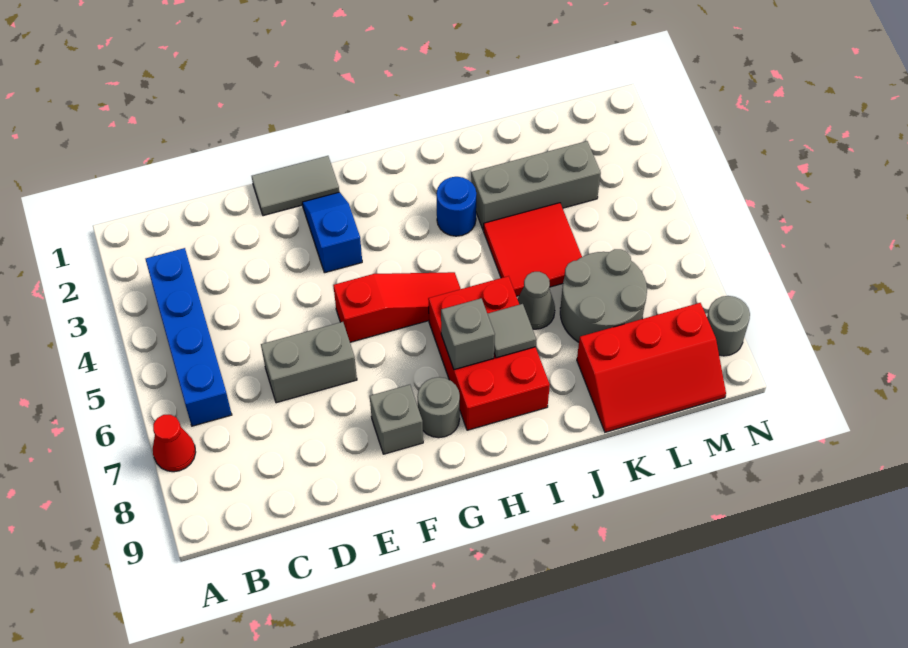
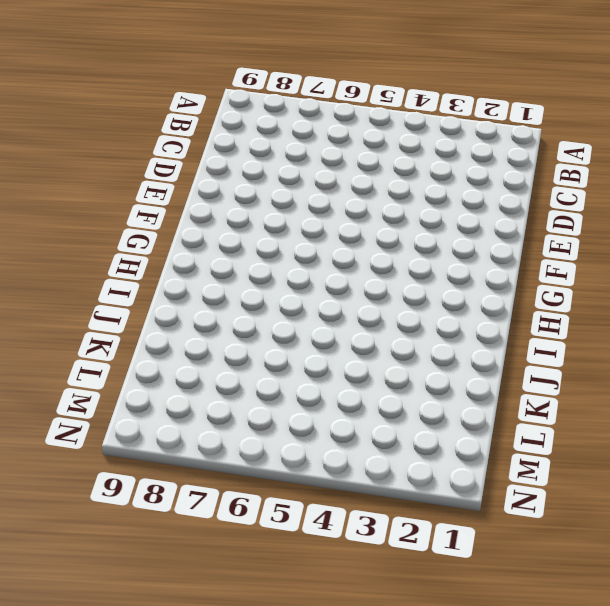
none -> red cone A7 level 1
none -> blue brick B3:B6 level 1
none -> grey brick D6:E6 level 1

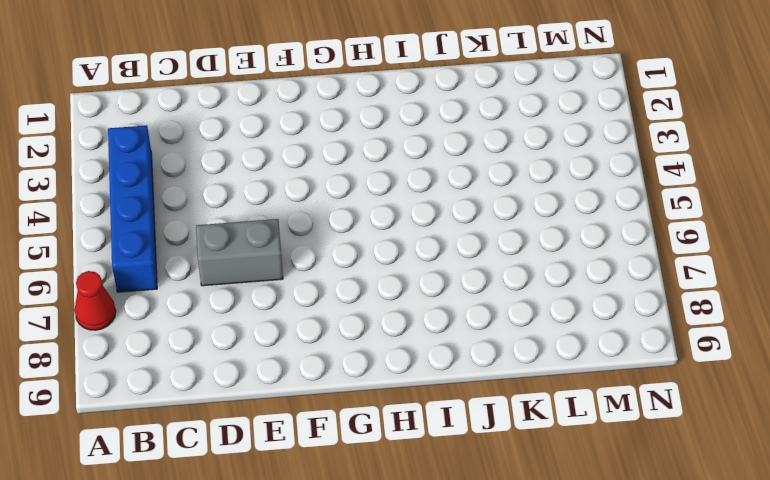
none -> grey tile E1:F1 level 1
none -> blue slope F2:F3 level 1 top 3
none -> red slope F5:H5 level 1 top F

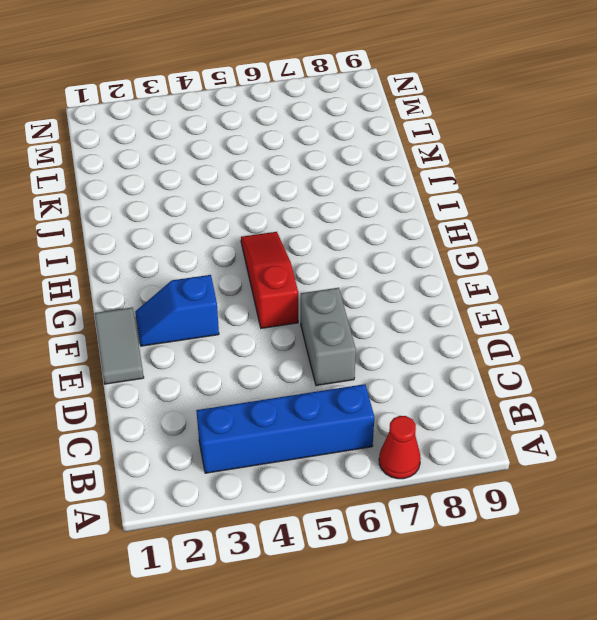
none -> grey brick F8 level 1
none -> grey round brick G8 level 1
none -> red brick H6:I8 level 1

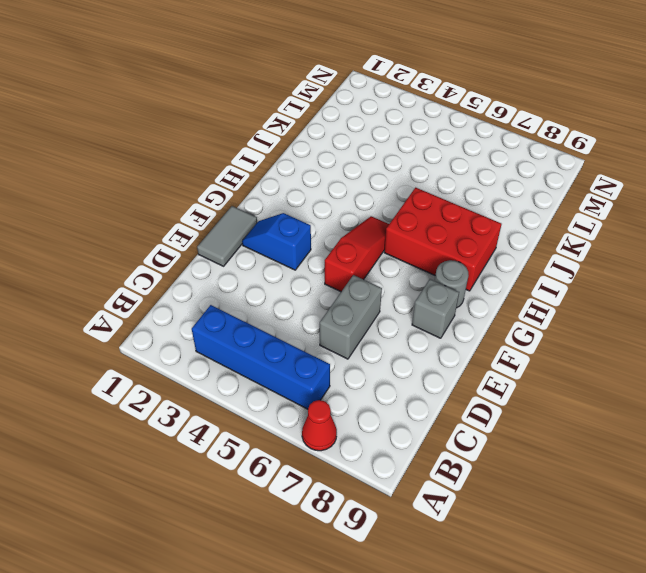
none -> blue round brick I3 level 1
none -> grey brick J3:L3 level 1
none -> red tile J4:K5 level 1

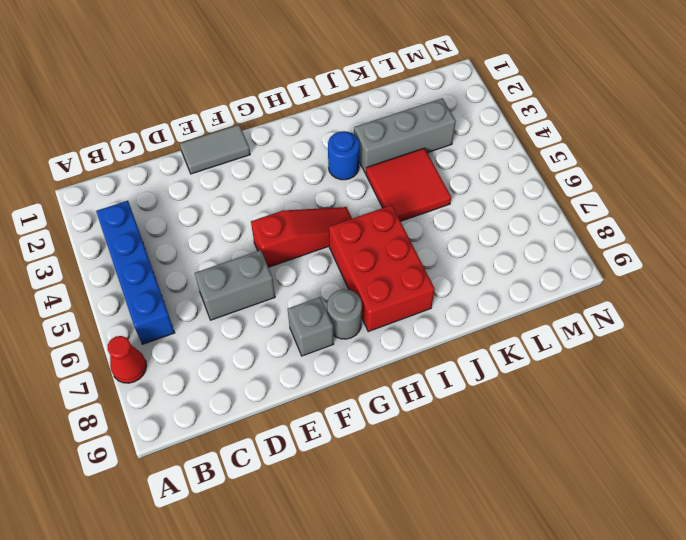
none -> blue slope F2:F3 level 1 top 3
none -> grey cone J6 level 1
none -> grey round brick K6:L7 level 1

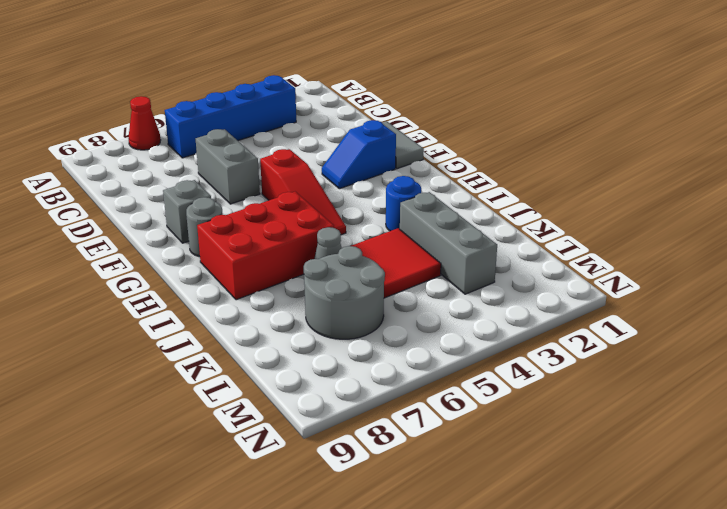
blue slope F2:F3 level 1 top 2 -> blue slope F2:F3 level 1 top 3
none -> red slope K8:M9 level 1 top 8
none -> grey round brick N8 level 1
none -> grey brick H7 level 2

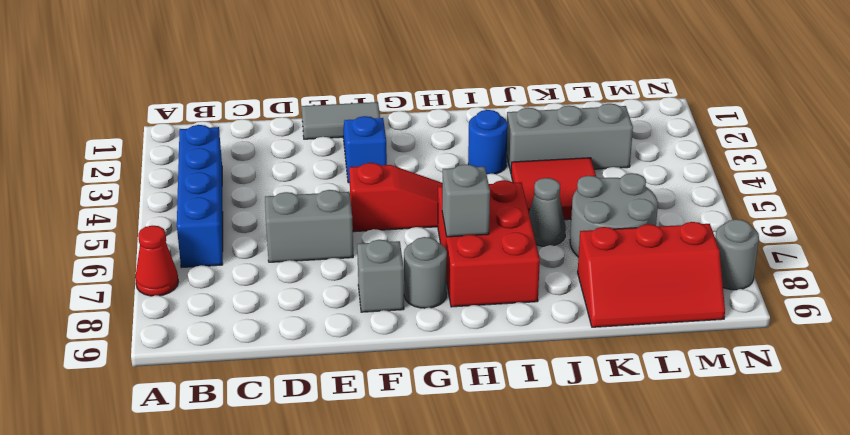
none -> grey tile I7 level 2

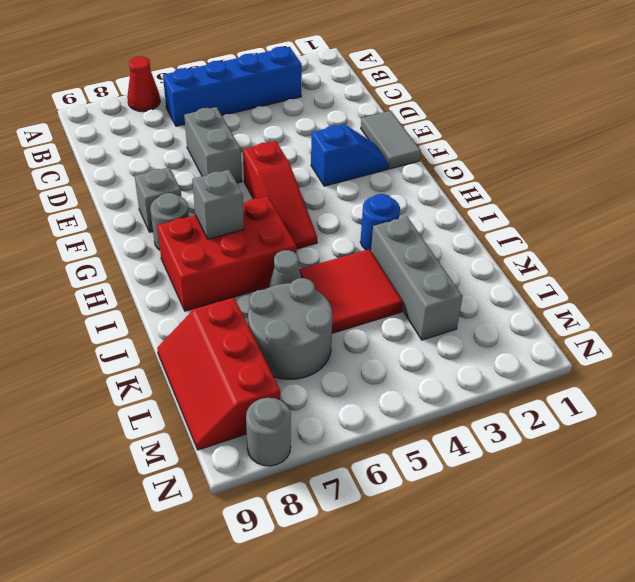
none -> grey tile I7 level 2

